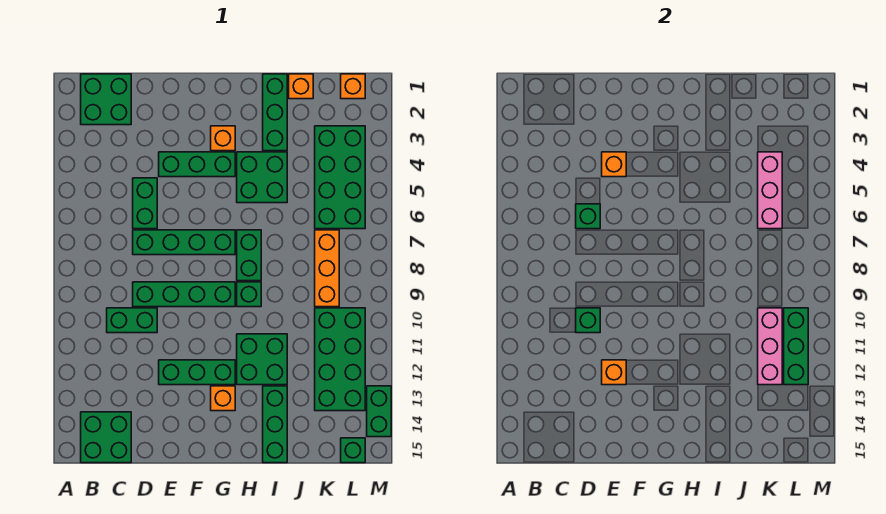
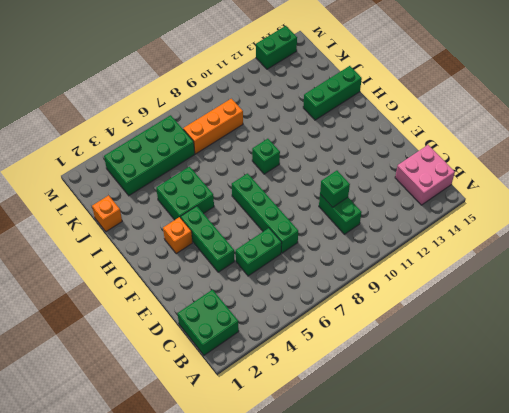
pink brick B14:C15 level 1 -> green brick B14:C15 level 1
none -> green brick D9:G9 level 1
none -> green brick E12:G12 level 1
none -> orange brick G13 level 1
none -> green brick H7:H8 level 1

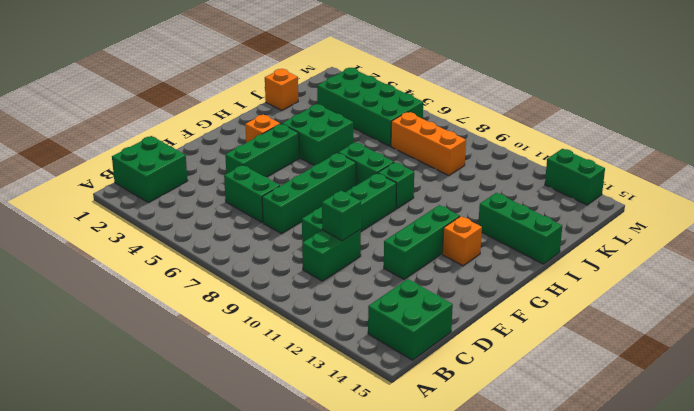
none -> green brick H11:I12 level 1
none -> green brick I1:I3 level 1
none -> green brick K10:L13 level 1
none -> orange brick L1 level 1

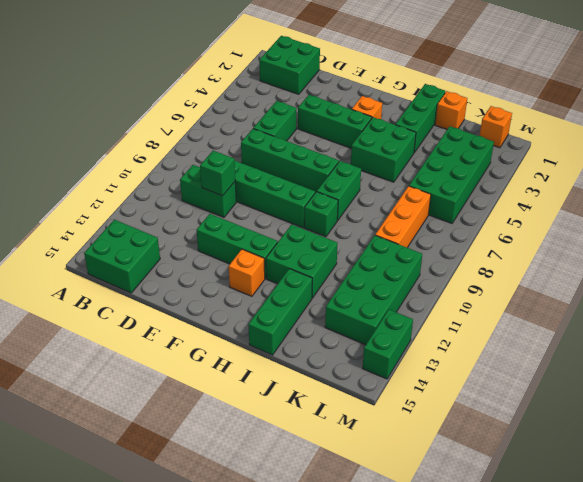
none -> green brick L15 level 1
none -> green brick D6 level 2
none -> orange brick E4 level 2
none -> orange brick E12 level 2

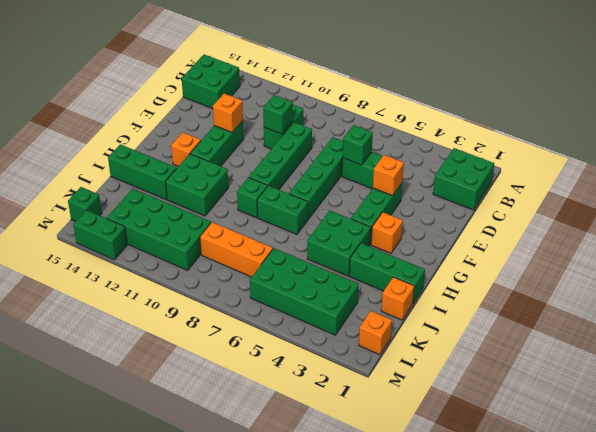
none -> pink brick K4:K6 level 2
none -> pink brick K10:K12 level 2
none -> green brick L10:L12 level 2

